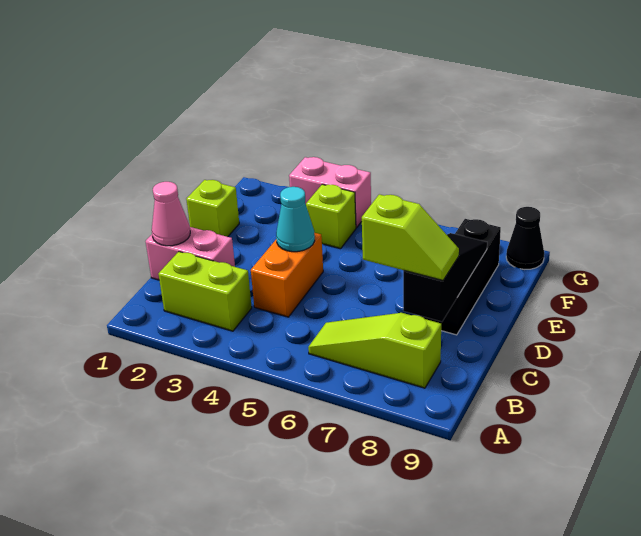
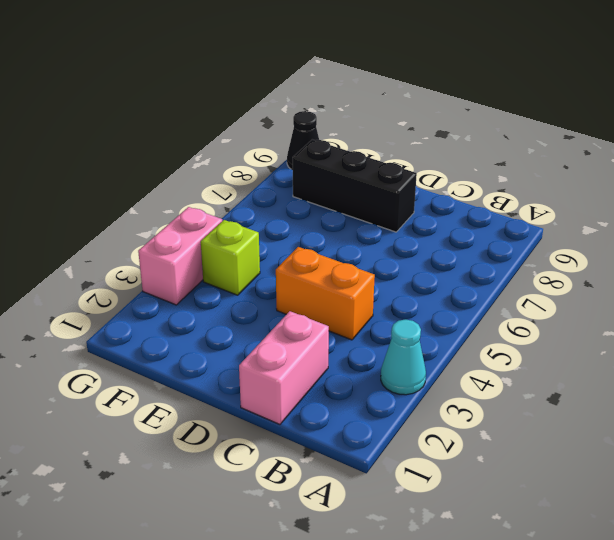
cyan cone A3 level 1 -> cyan cone D4 level 2
none -> lime brick B2:B3 level 1
none -> lime slope B6:B8 level 1 top 8
none -> lime brick E1 level 1

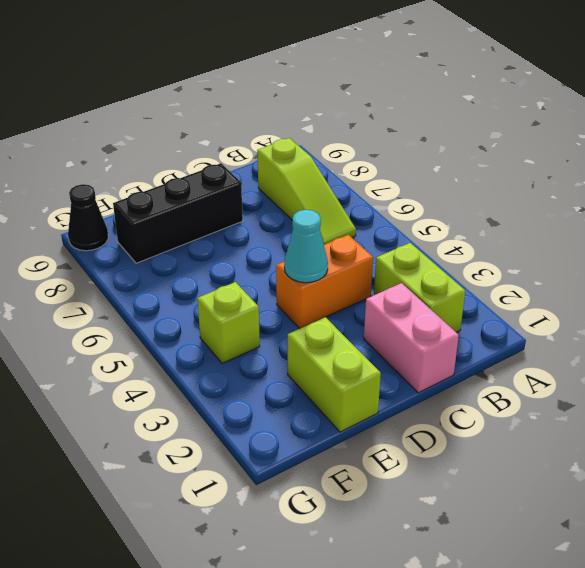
lime brick E1:E2 level 1 -> lime brick E1 level 1
none -> pink brick G3:G4 level 1
none -> pink cone C1 level 2
none -> black slope C8:E8 level 2 top C

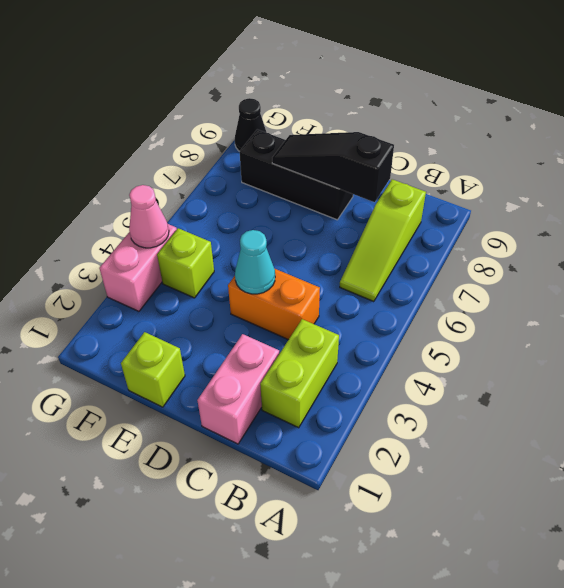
pink cone G4 level 2 -> pink cone C1 level 2
none -> lime slope C7:C8 level 3 top 7

